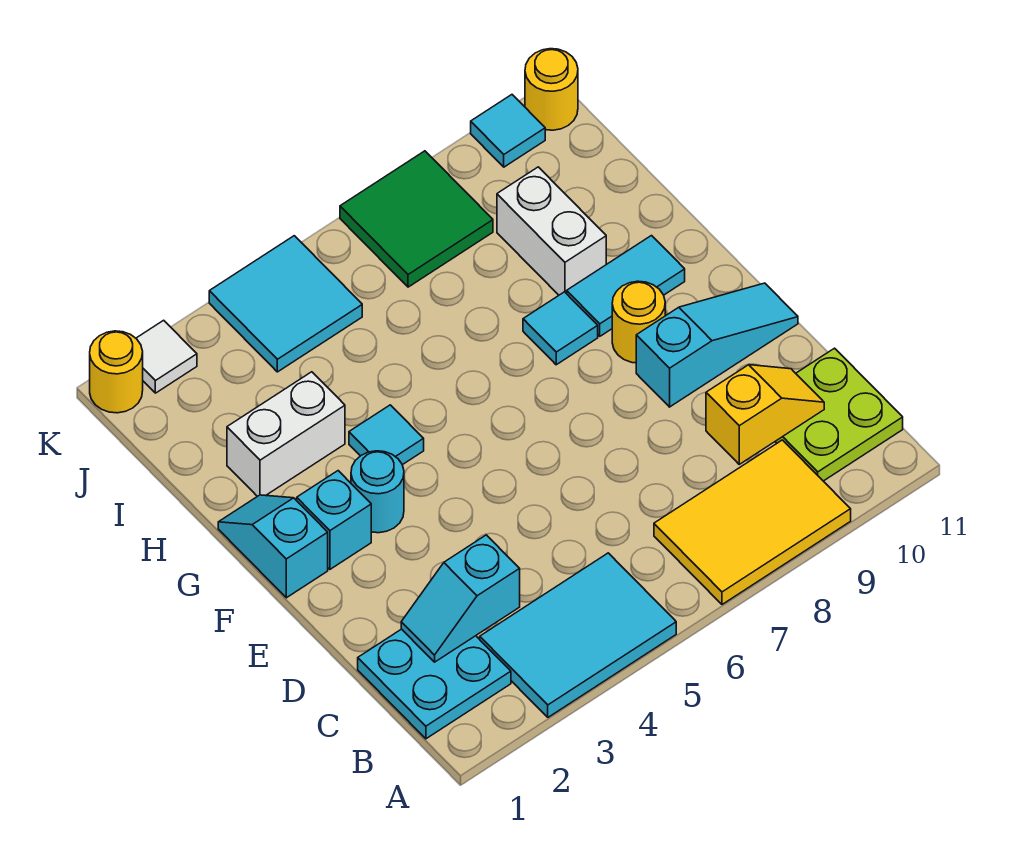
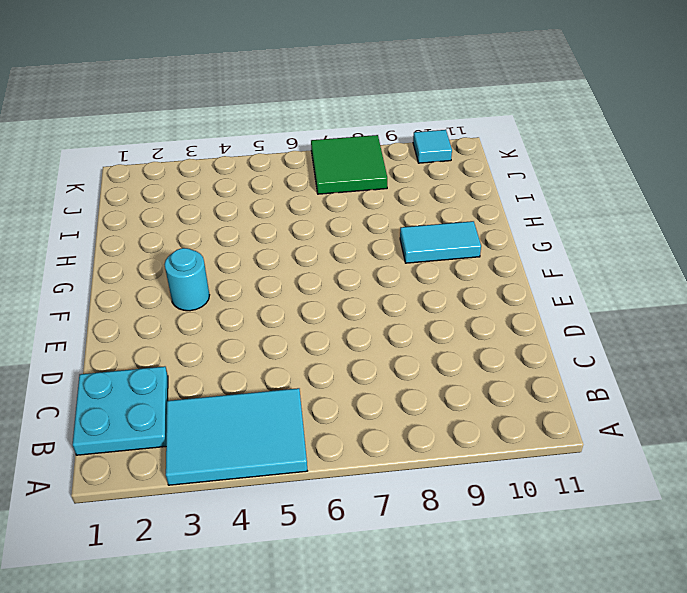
none -> yellow tile A7:B9 level 1
none -> lime plate B10:C11 level 1
none -> cyan slope E9:E11 level 1 top 9

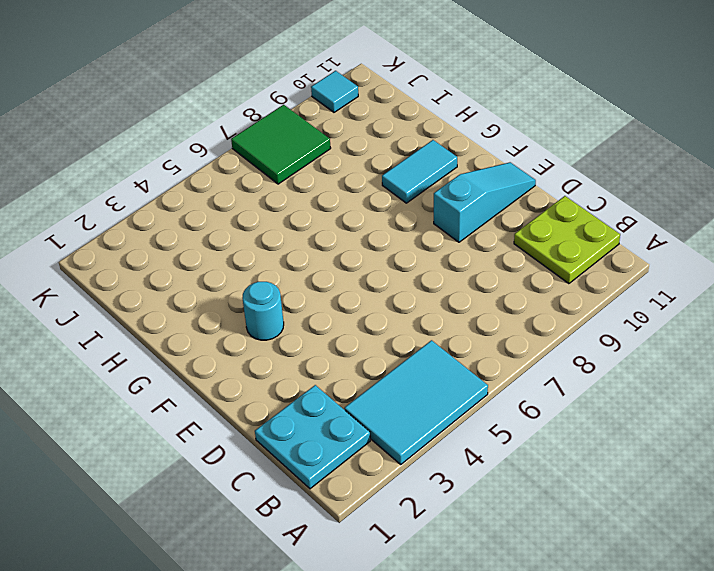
none -> yellow tile A7:B9 level 1
none -> cyan slope F1:G1 level 1 top F
none -> cyan brick F2 level 1

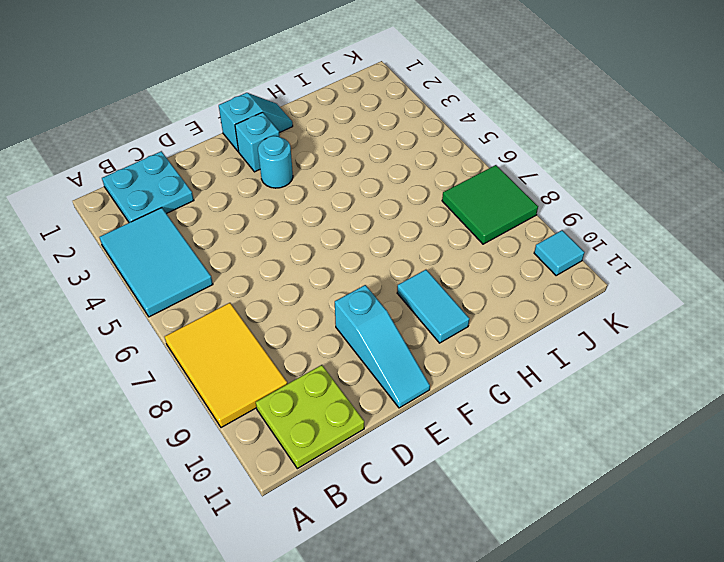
none -> yellow round brick F9 level 1
none -> cyan tile G4 level 1
none -> cyan tile G8 level 1

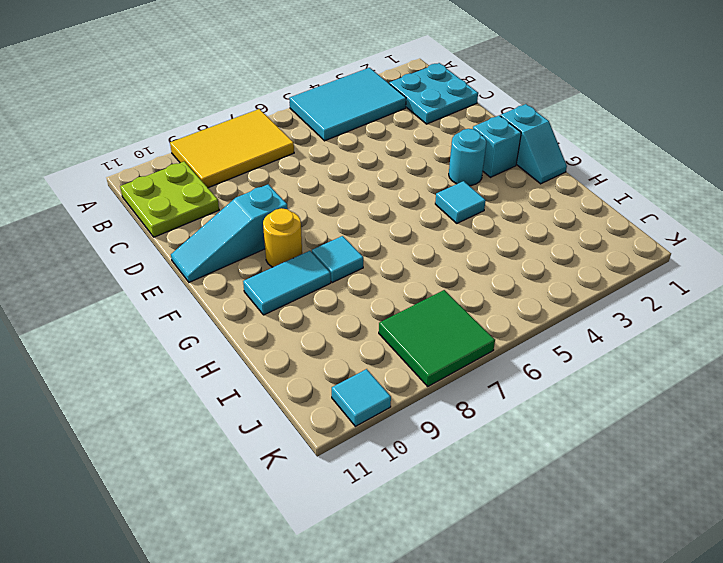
none -> white brick H2:H3 level 1
none -> white brick H9:I9 level 1
none -> cyan tile J4:K5 level 1

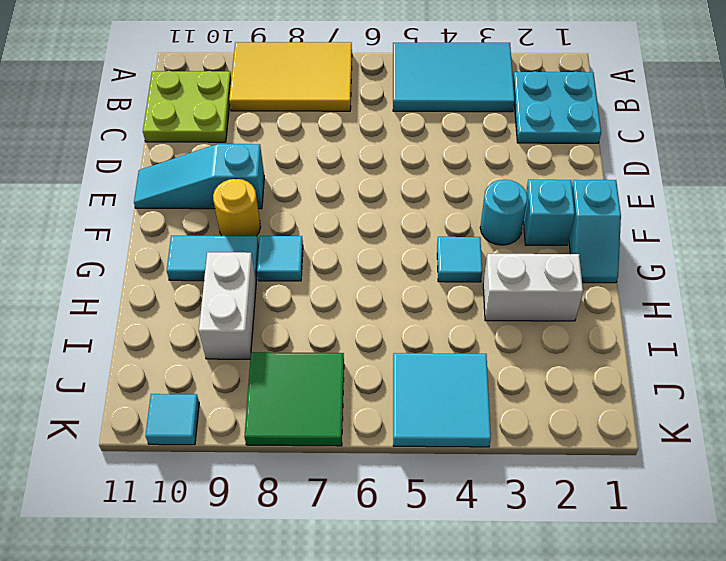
none -> yellow round brick K1 level 1
none -> white tile K2 level 1
none -> yellow round brick K11 level 1

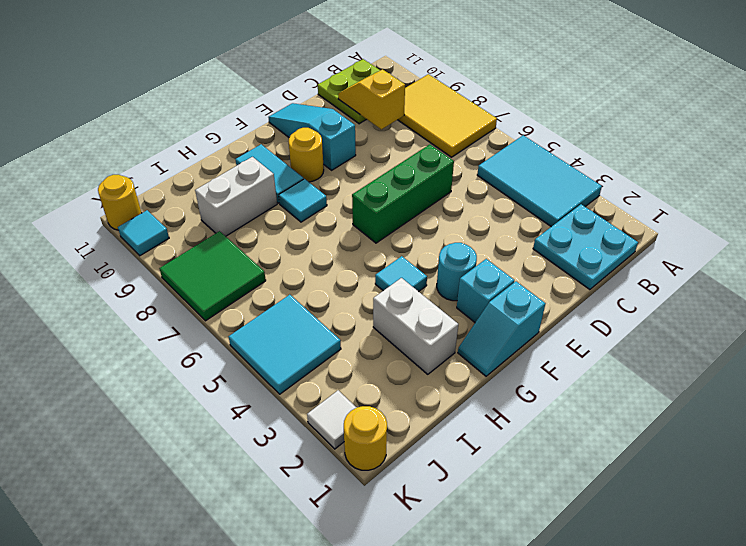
green brick D6:F6 level 1 -> none
none -> cyan slope C2:C3 level 2 top 3

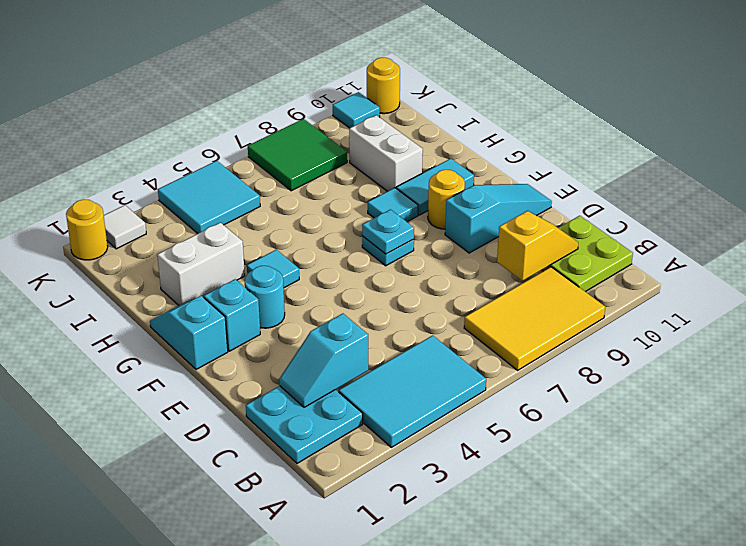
cyan plate F7 level 1 -> none
cyan plate F7 level 2 -> none

